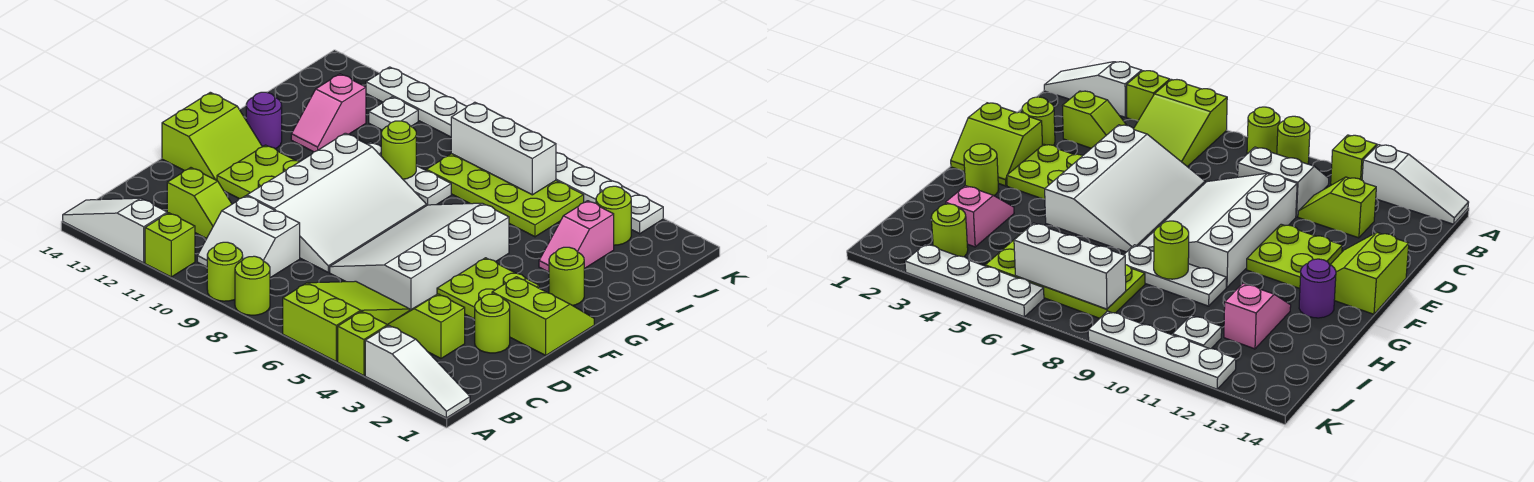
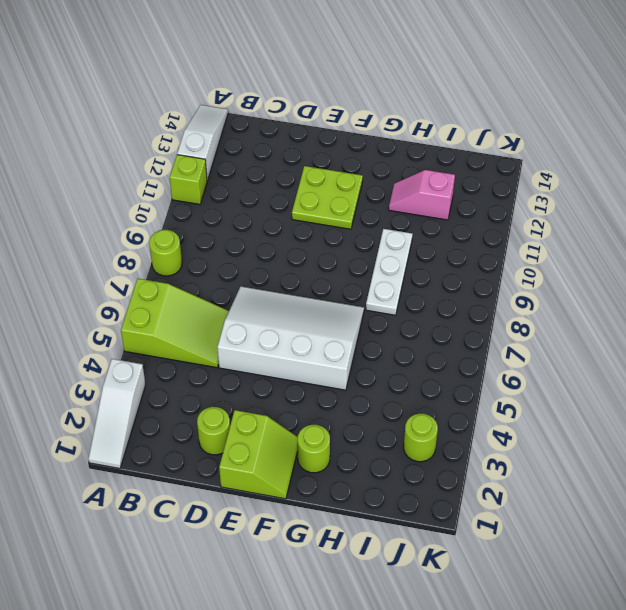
none -> lime brick A4 level 1
none -> lime round brick A9 level 1
none -> white slope B9:C10 level 1 top C

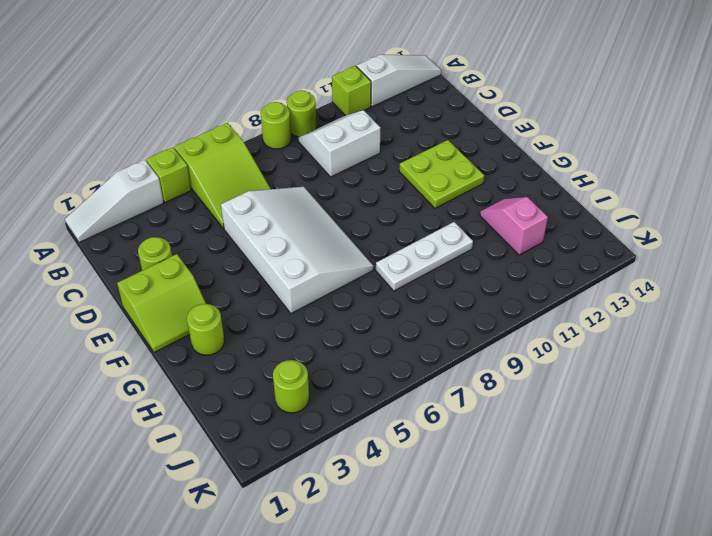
none -> lime slope C3:C4 level 1 top 3
none -> lime slope C11:C12 level 1 top 12
none -> white slope D8:G10 level 1 top 10

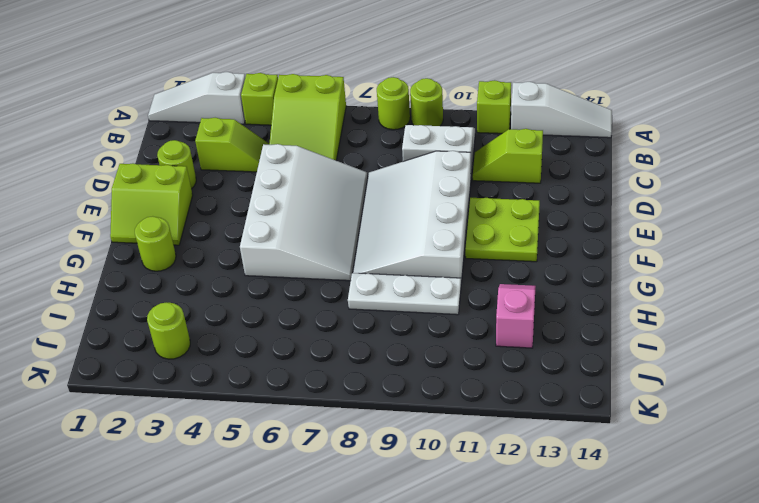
none -> lime plate E3:F4 level 1
none -> lime slope E13:F14 level 1 top 14
none -> purple round brick G13 level 1

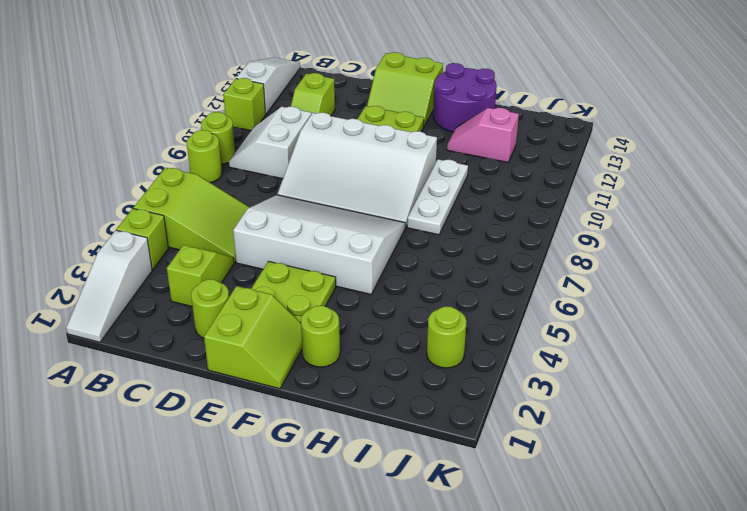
purple round brick G13:H14 level 1 -> purple round brick G13 level 1
none -> pink slope H3:I3 level 1 top I
none -> lime plate I5:J8 level 1
none -> white plate J11 level 1

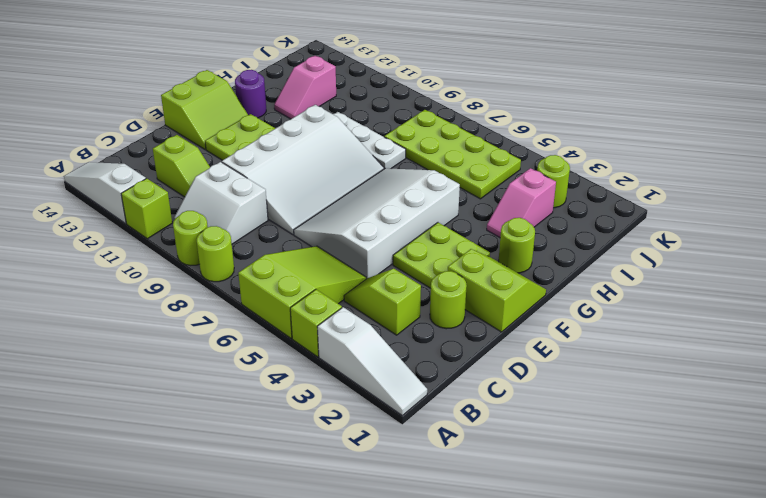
none -> white plate J11 level 1
none -> white plate K3:K6 level 1
none -> white plate K9:K12 level 1

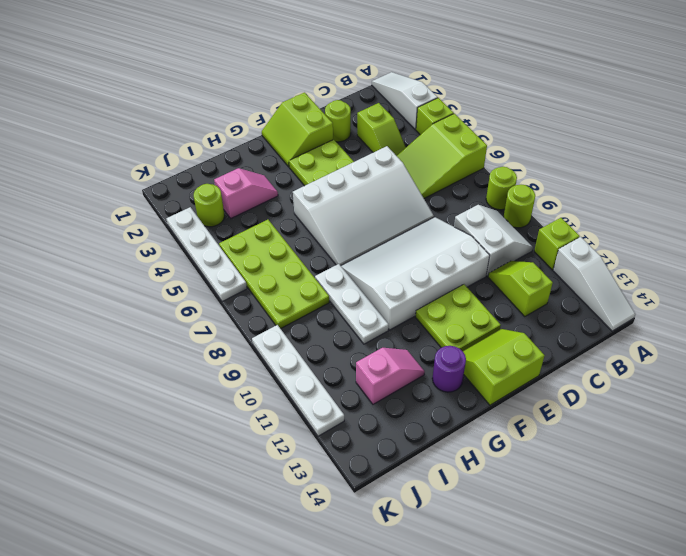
none -> lime round brick G2 level 1
none -> white plate J11 level 1
none -> lime round brick H9 level 2

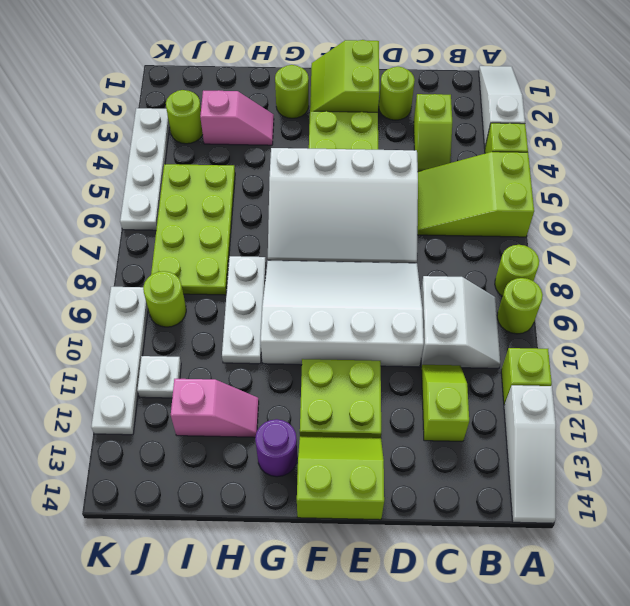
lime round brick J9 level 1 -> lime round brick H9 level 2
none -> white brick J6:J8 level 2

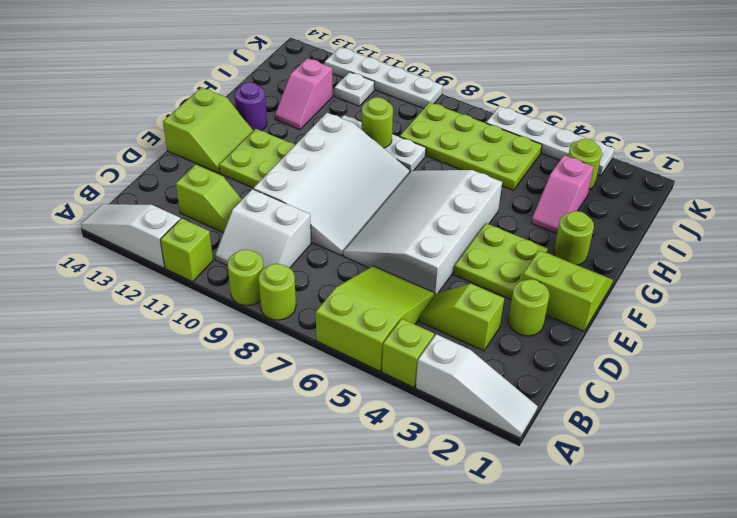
none -> white brick J6:J8 level 2

